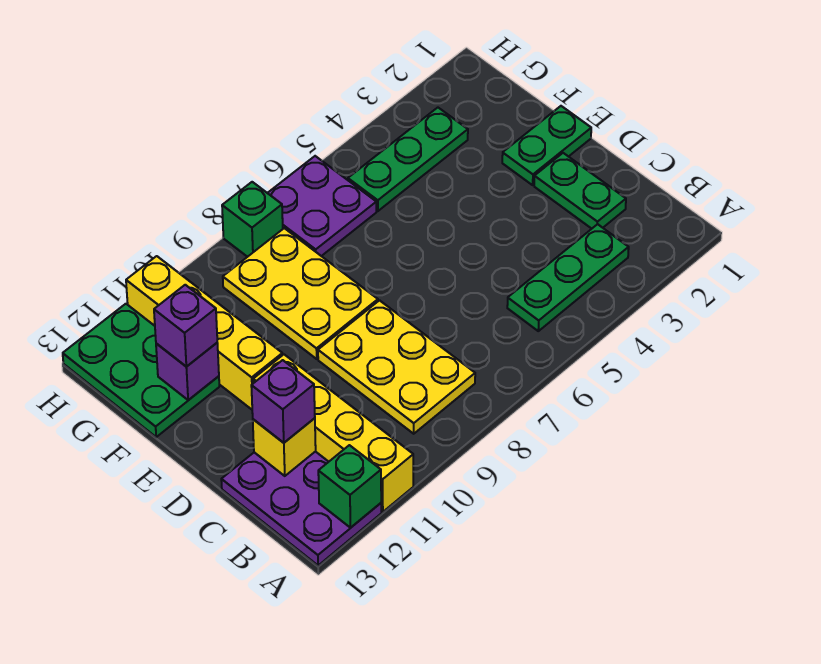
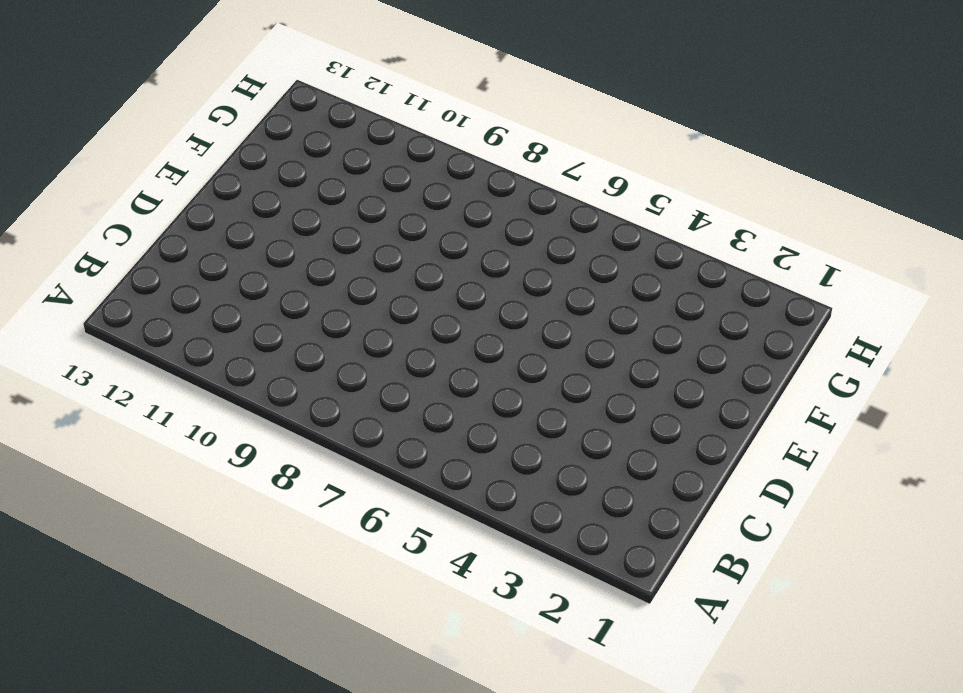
none -> yellow brick A11:D11 level 1
none -> purple plate A12:C13 level 1
none -> green plate B3:B5 level 1

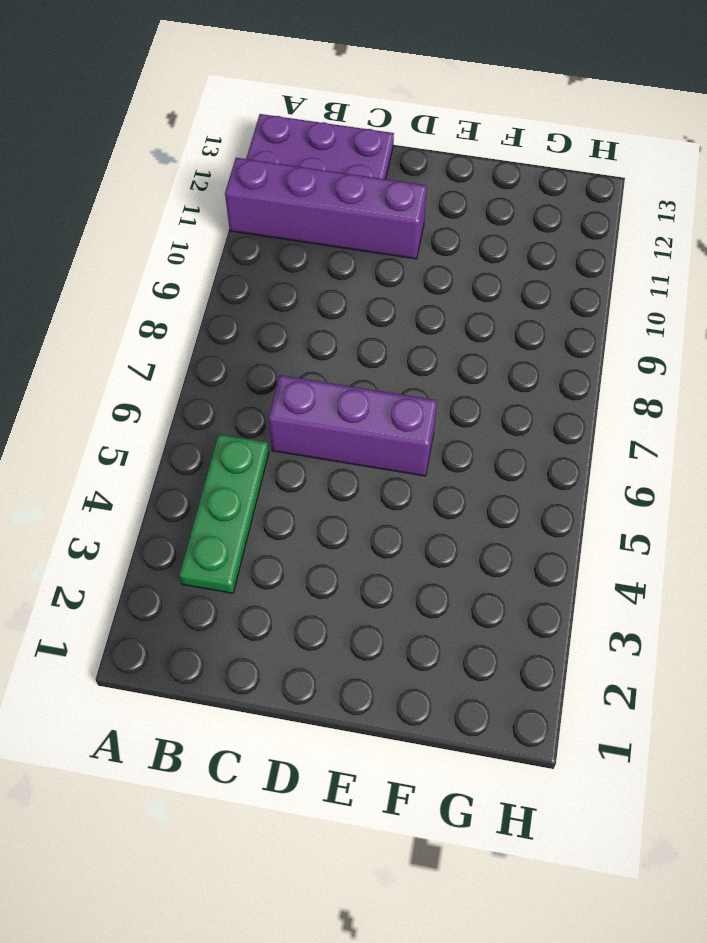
purple brick A11:D11 level 1 -> yellow brick A11:D11 level 1
purple brick C6:E6 level 1 -> none
none -> yellow plate B8:D9 level 1
none -> green plate C2:D2 level 1
none -> green plate E1:E2 level 1

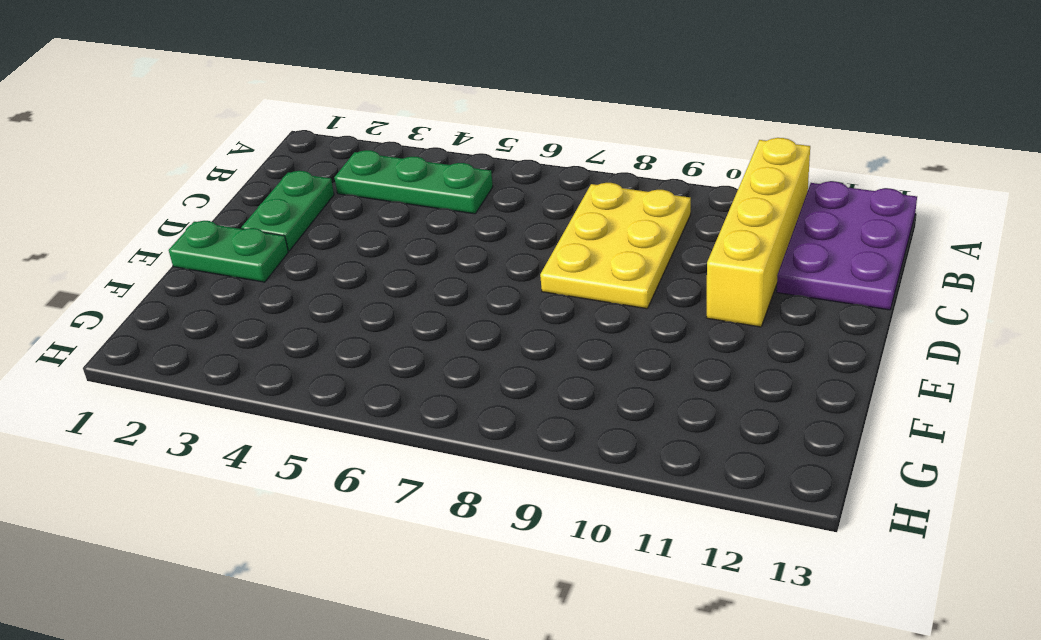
none -> yellow plate E8:G9 level 1
none -> yellow brick E11:H11 level 1
none -> green plate F12:H13 level 1

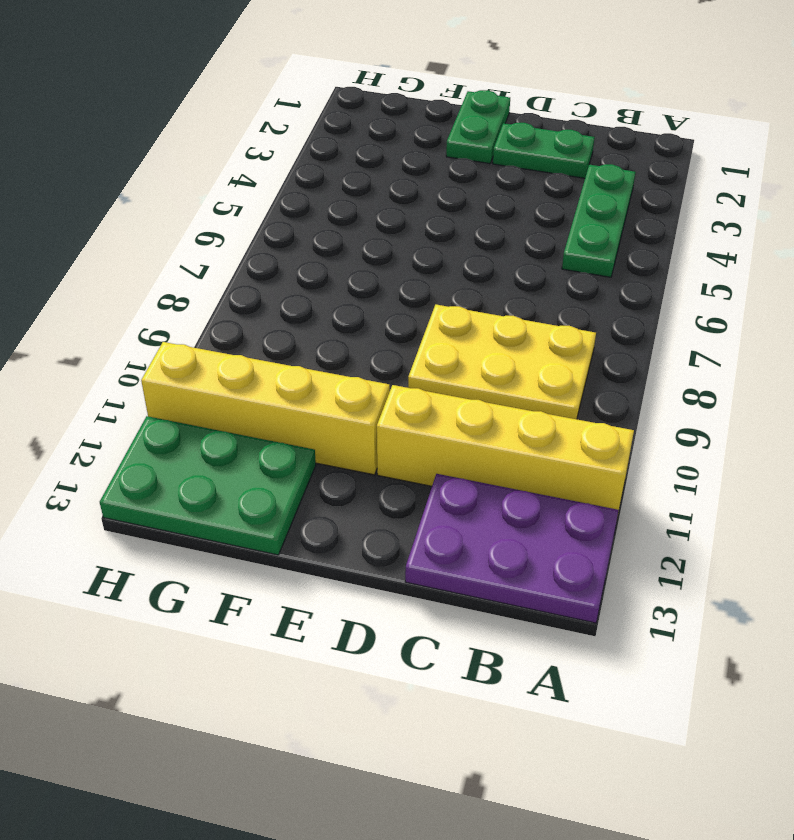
none -> yellow plate E8:G9 level 1
none -> green plate G3:G5 level 1
none -> purple plate G6:H7 level 1

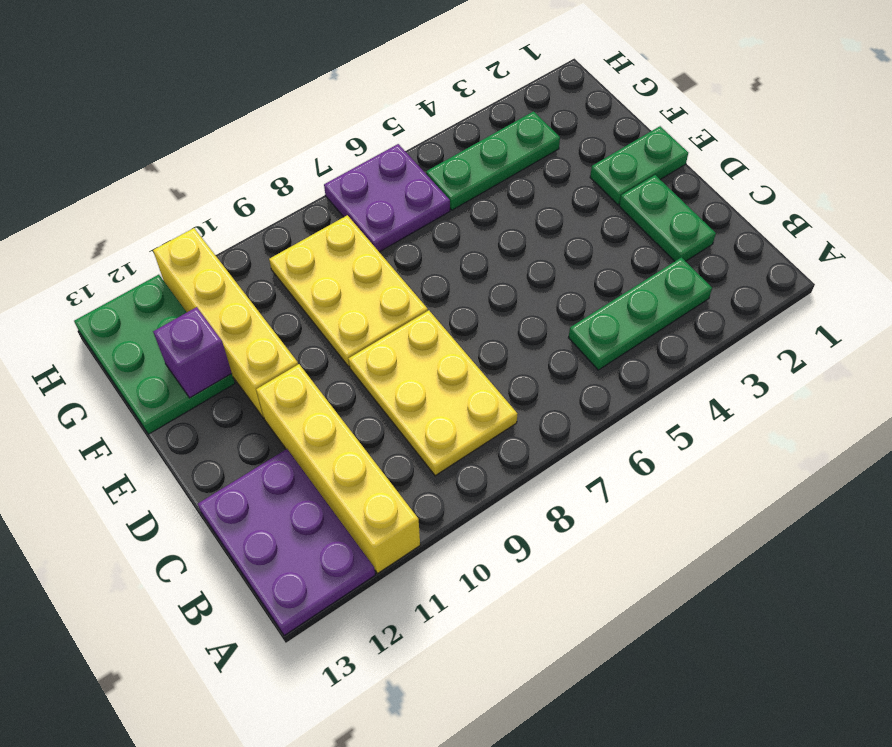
none -> green brick H8 level 1
none -> green brick A12 level 2
none -> yellow brick C12 level 2

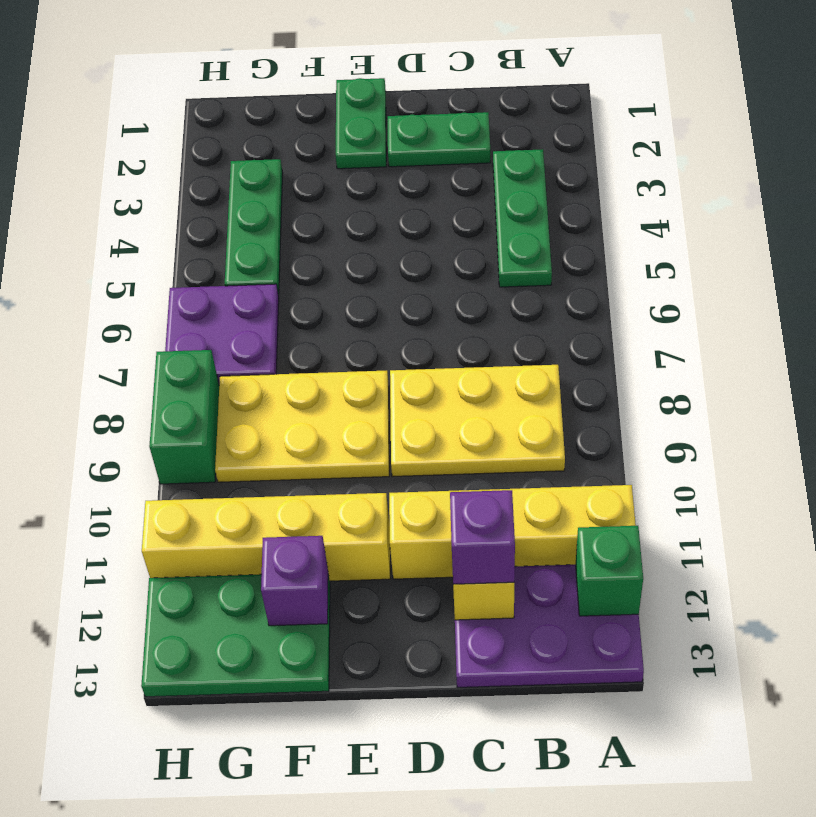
green brick H8:H9 level 1 -> green brick H8 level 1
none -> purple brick F12 level 3

